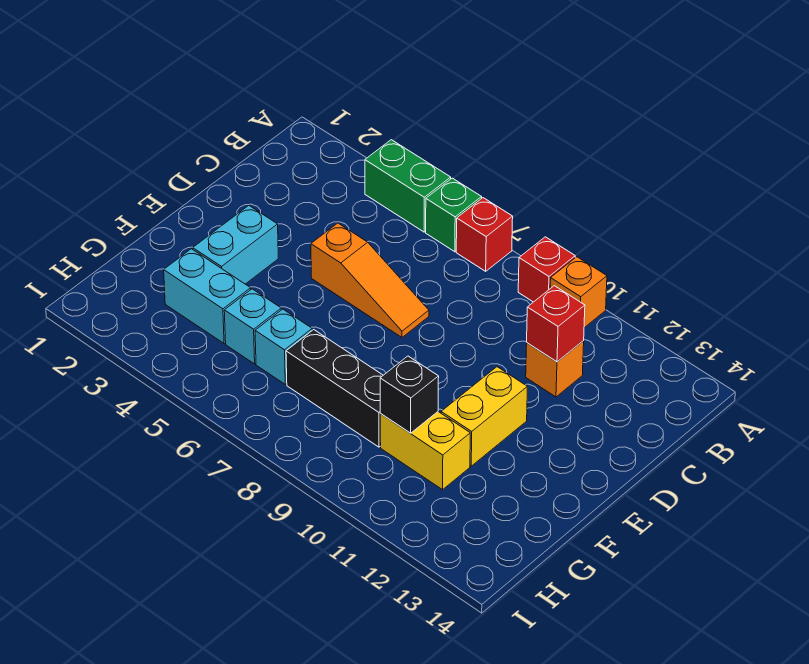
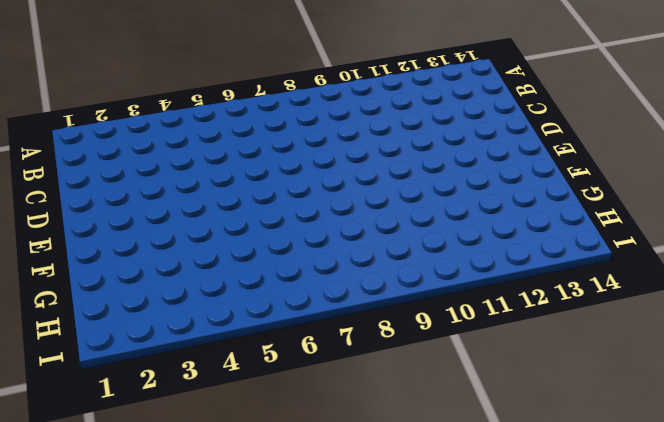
none -> green brick A4:A5 level 1
none -> green brick A6 level 1
none -> red brick A7 level 1

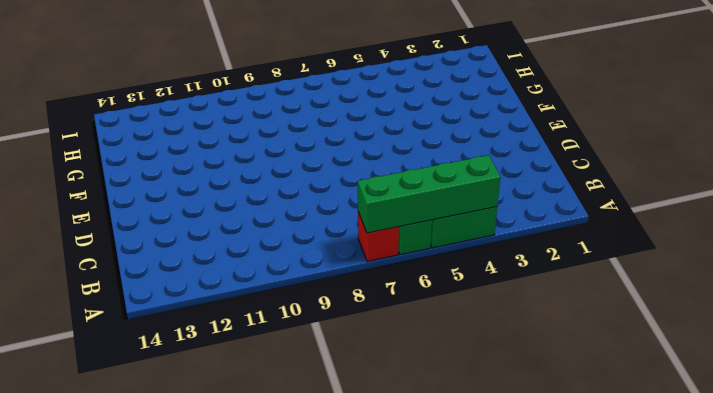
green brick A4:A7 level 2 -> none
none -> red brick A9 level 1
none -> orange brick A10 level 1
none -> orange brick C11 level 1

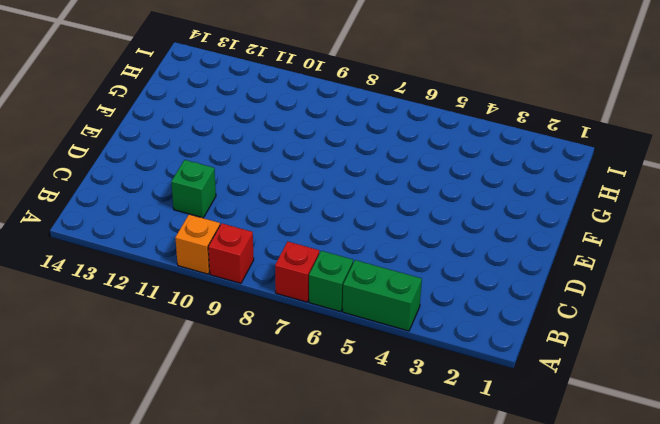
green brick C11 level 1 -> orange brick C11 level 1
none -> orange slope D5:D7 level 1 top 5
none -> cyan brick E3:F3 level 1
none -> yellow brick E11:F11 level 1

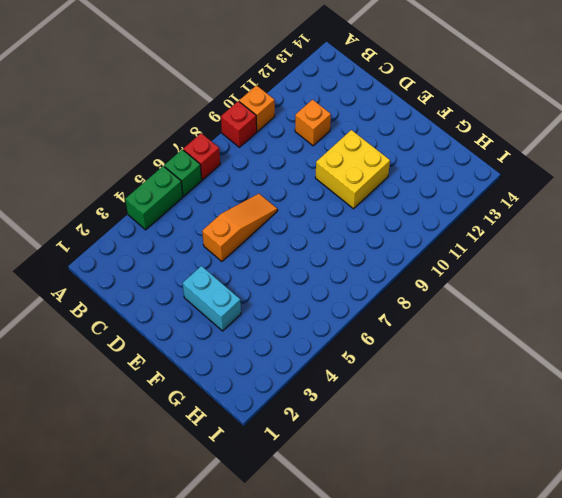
yellow brick E10:F11 level 1 -> yellow brick E11:F11 level 1
none -> cyan brick G3:G4 level 1
none -> cyan brick G5 level 1
none -> cyan brick G6 level 1

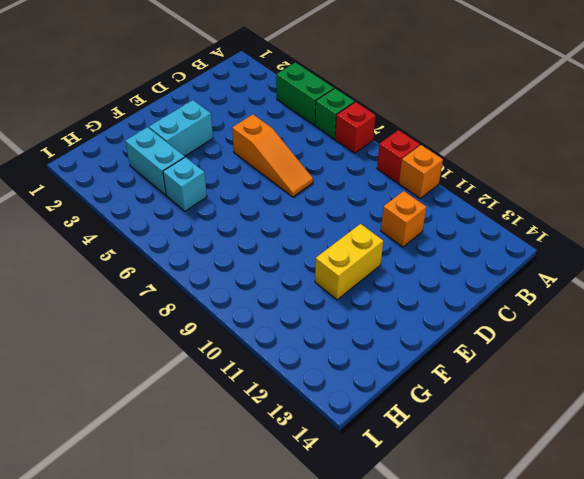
none -> cyan brick G6 level 1
none -> black brick G7:G9 level 1
none -> yellow brick G10:G11 level 1

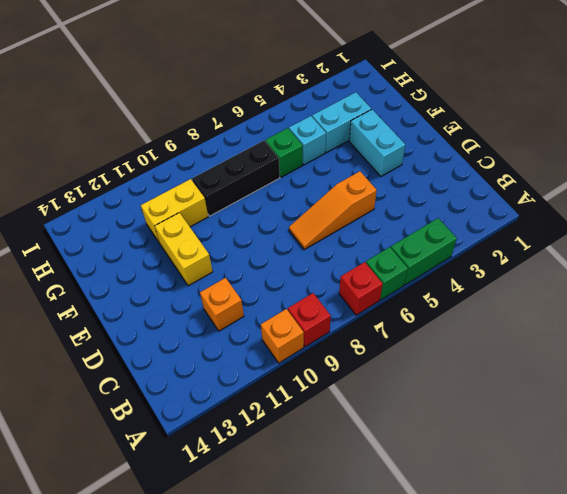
green brick G6 level 1 -> cyan brick G6 level 1
none -> red brick C11 level 2
none -> black brick G10 level 2

